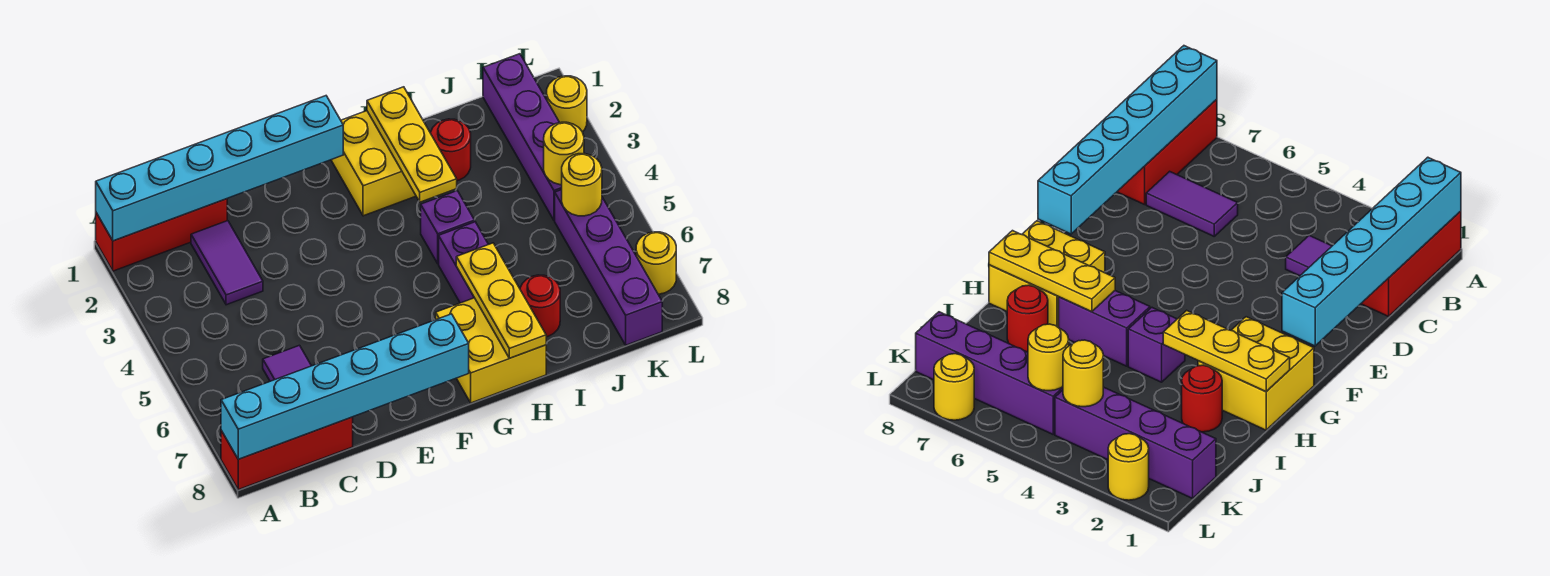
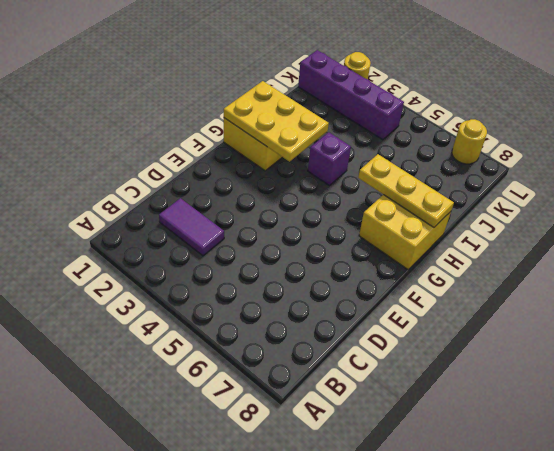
yellow plate G1:H3 level 2 -> yellow plate H1:H3 level 2
none -> red brick A1:C1 level 1
none -> red brick A8:C8 level 1
none -> purple tile C6:C7 level 1

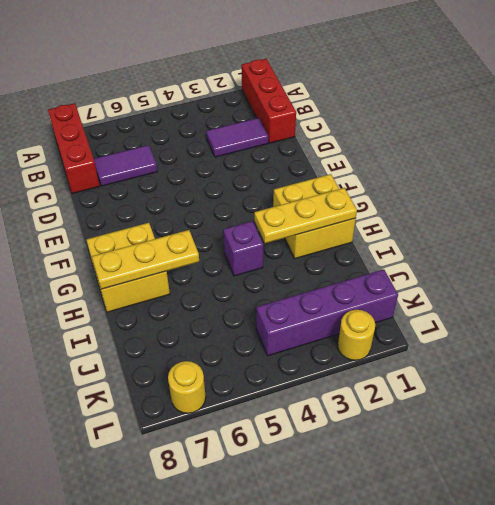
none -> purple brick H5:H6 level 1
none -> red round brick I2 level 1
none -> red round brick I7 level 1

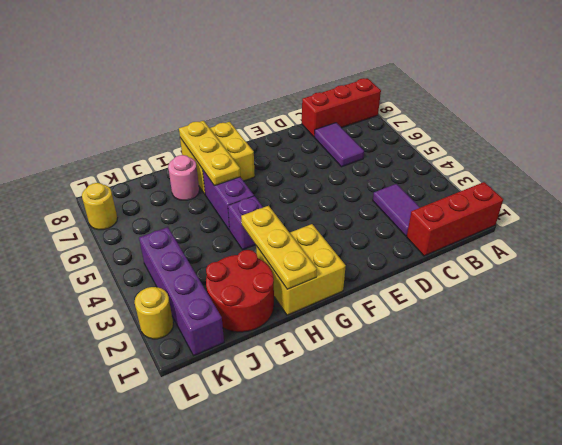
red round brick I1:J2 level 1 -> red round brick I2 level 1
pink round brick I7 level 1 -> red round brick I7 level 1
none -> purple brick K5:K8 level 1
none -> cyan brick A1:F1 level 2
none -> cyan brick A8:F8 level 2

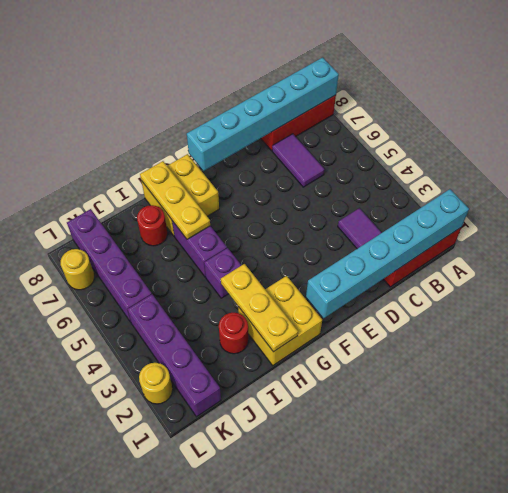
none -> yellow round brick K4 level 2
none -> yellow round brick K5 level 2

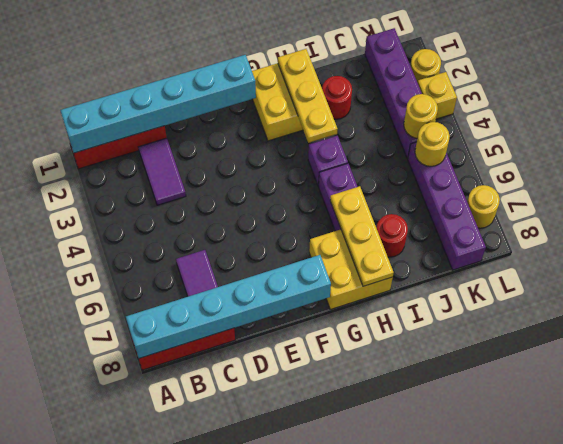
yellow brick L3 level 1 -> none

